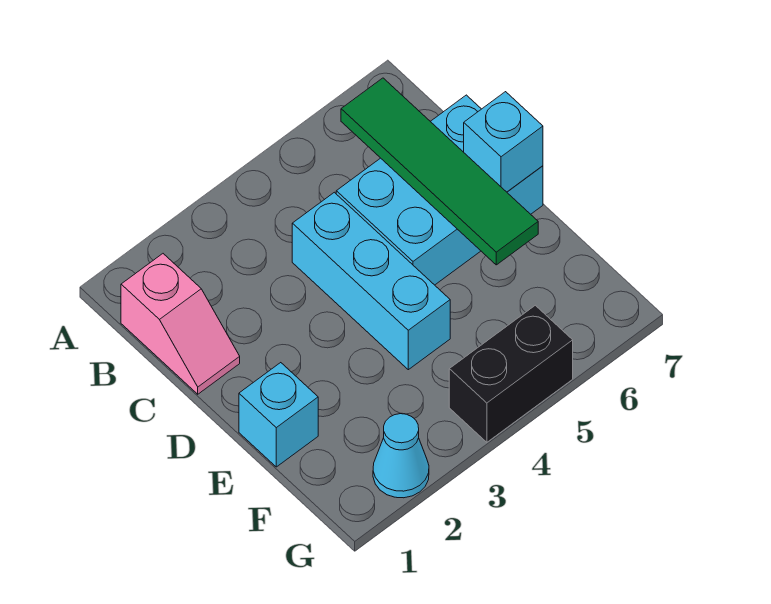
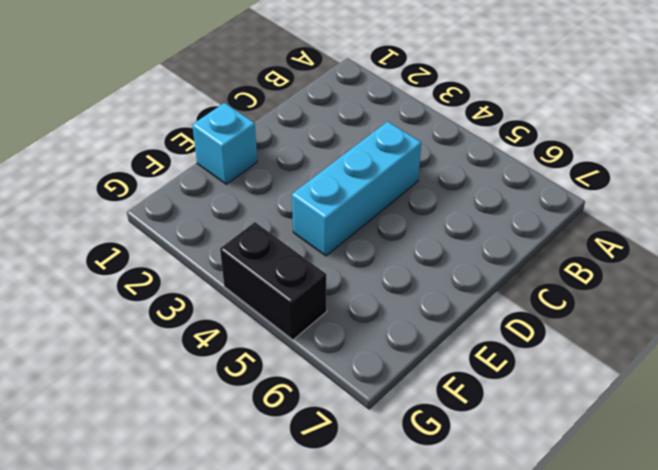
none -> pink slope B1:C1 level 1 top B
none -> cyan brick C5:D7 level 1

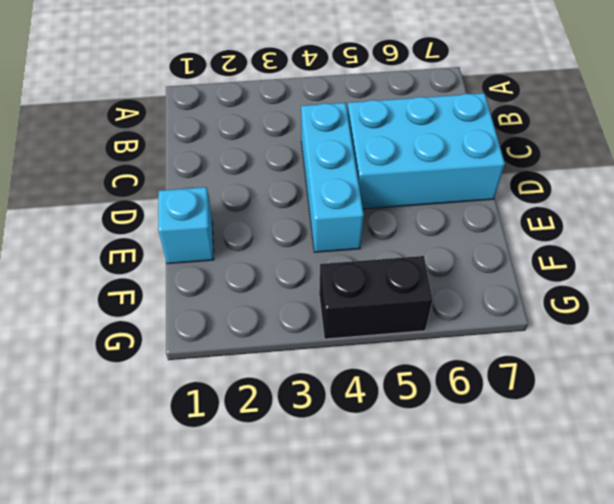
none -> pink slope B1:C1 level 1 top B
none -> cyan cone G2 level 1

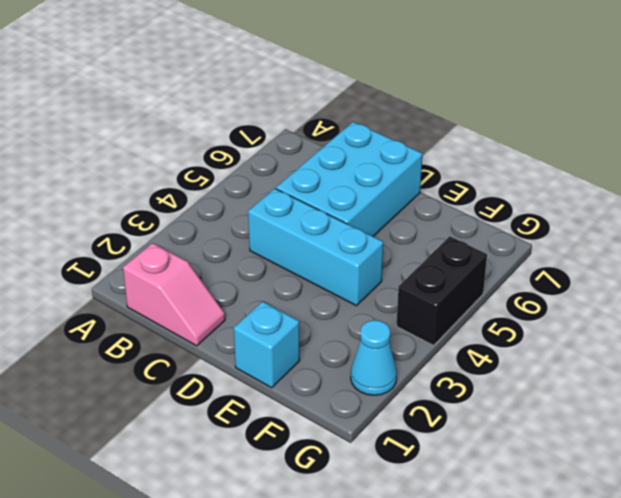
none -> green tile B6:E6 level 2
none -> cyan brick D7 level 2

